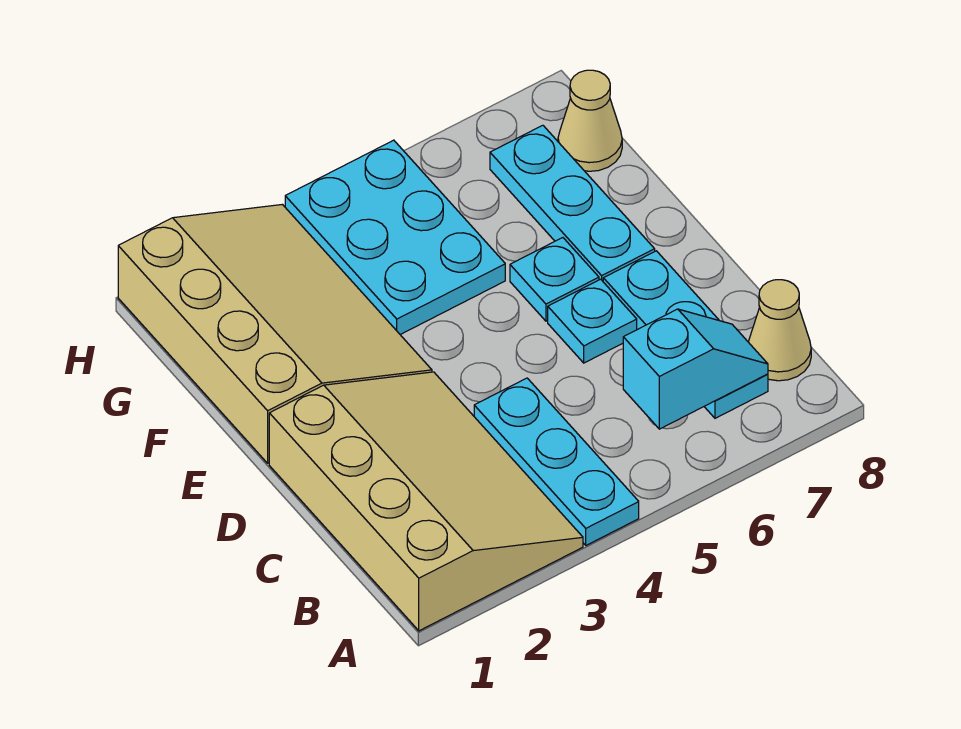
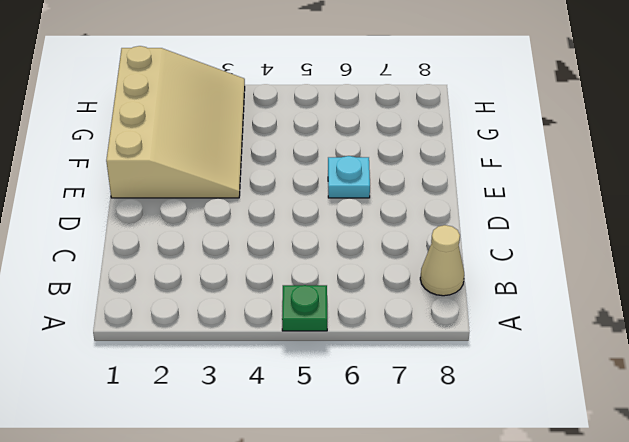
green plate A5 level 1 -> none
none -> tan slope A1:D3 level 1 top 1
none -> cyan plate A4:C4 level 1

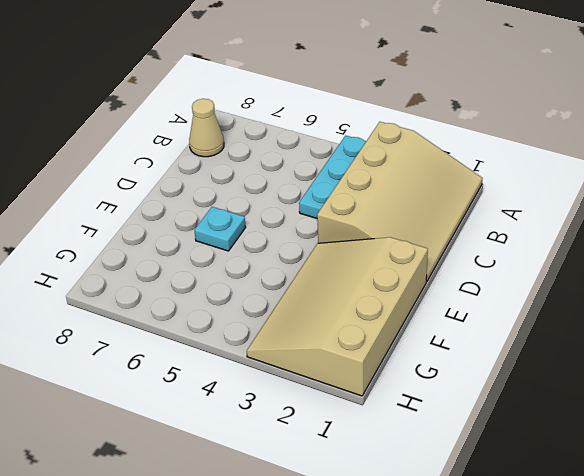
tan slope A1:D3 level 1 top 3 -> tan slope A1:D3 level 1 top 1
none -> cyan plate B7:D7 level 1
none -> cyan plate D6 level 1

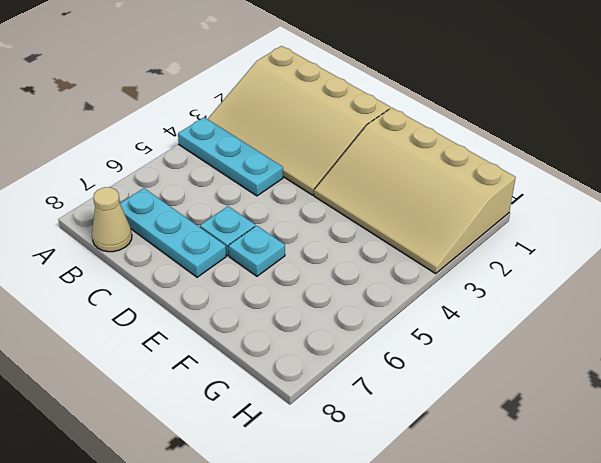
none -> cyan plate E7:G7 level 1
none -> cyan plate F4:H5 level 1

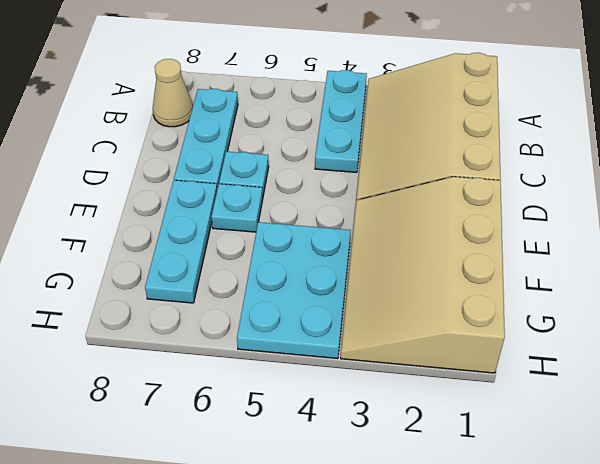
none -> tan cone G8 level 1
none -> cyan slope B6:B7 level 2 top 6

